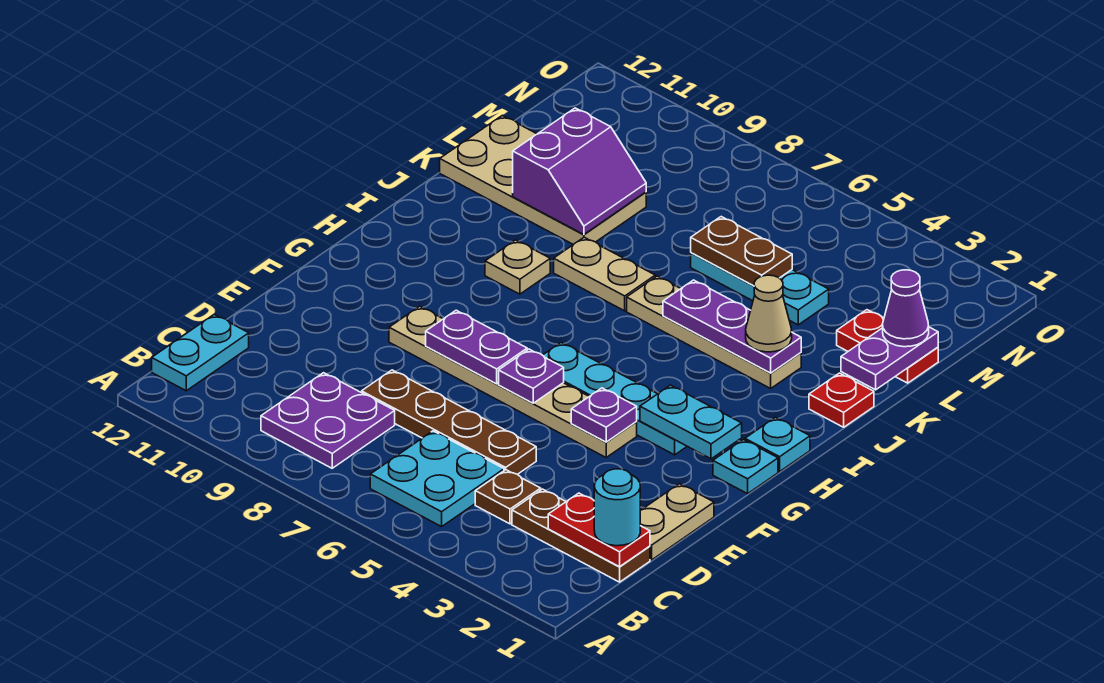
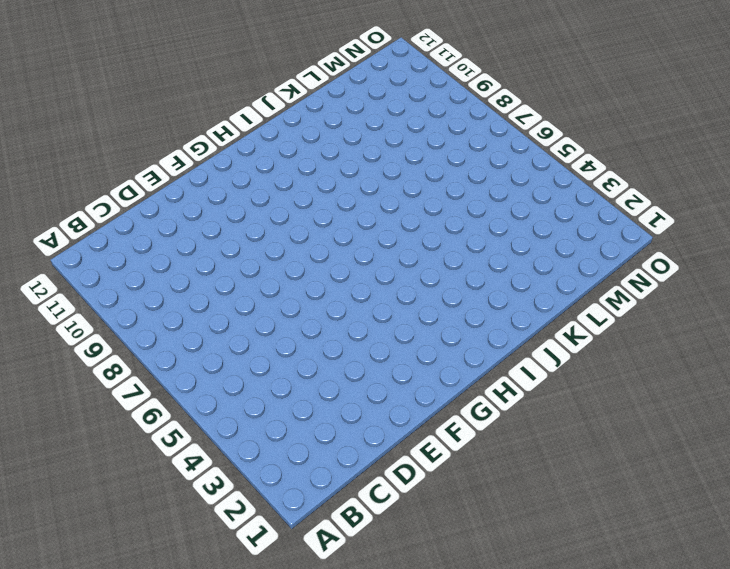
none -> cyan plate B5:C6 level 1
none -> purple plate B8:C9 level 1
none -> cyan plate B12:C12 level 1
none -> brown plate C1:C3 level 1

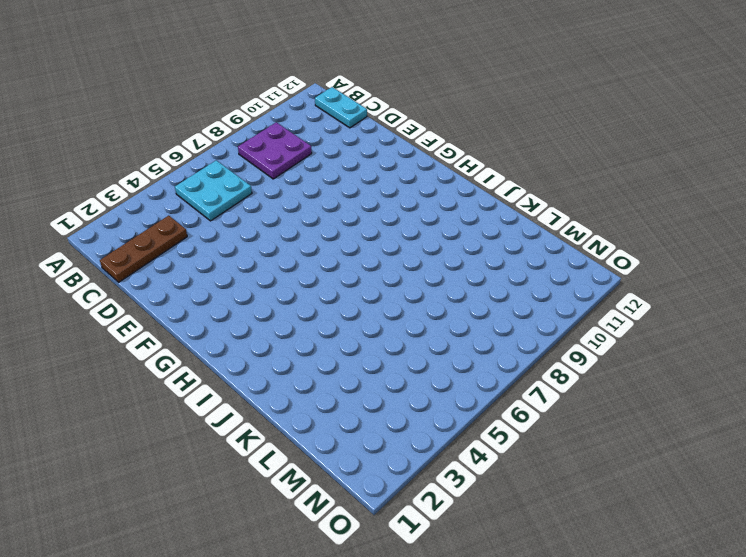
none -> brown plate C4 level 1
none -> tan plate D1:E1 level 1
none -> brown plate D5:D8 level 1
none -> tan plate F4:F9 level 1

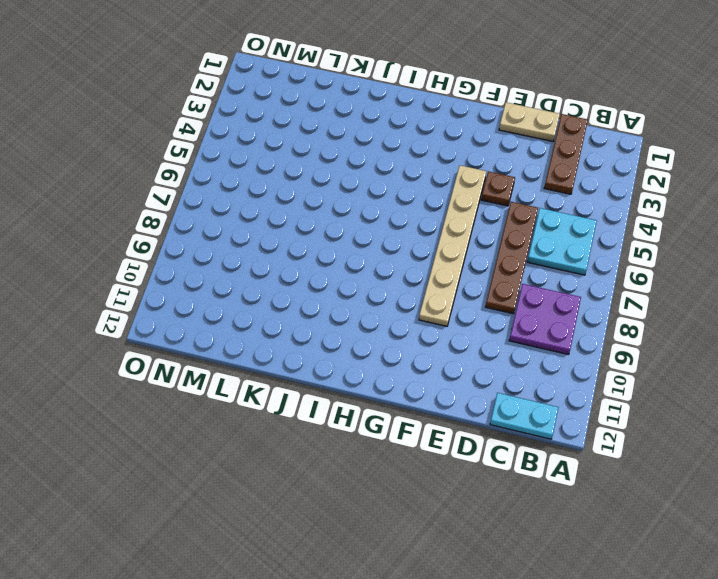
brown plate E4 level 1 -> brown plate C4 level 1
none -> cyan plate G1 level 1
none -> cyan plate G3:G6 level 1
none -> cyan plate H1 level 1
none -> tan plate I9 level 1

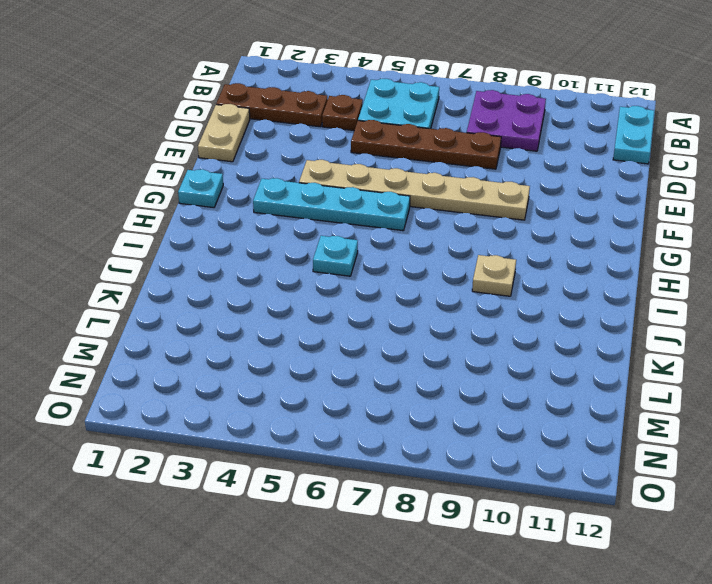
cyan plate I5 level 1 -> cyan plate H1 level 1
none -> red plate J1 level 1
none -> tan plate J3:J6 level 1
none -> tan plate J7:J8 level 1
none -> tan plate K9:L12 level 1

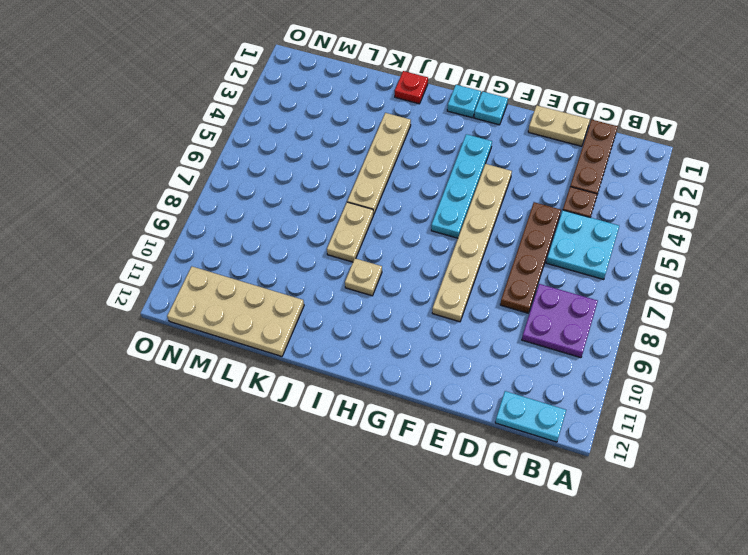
tan plate K11:N12 level 1 -> tan plate K9:L12 level 1
none -> red plate L1:L2 level 1
none -> cyan plate L4:L6 level 1
none -> red plate C1:C2 level 2
none -> purple plate F4 level 2

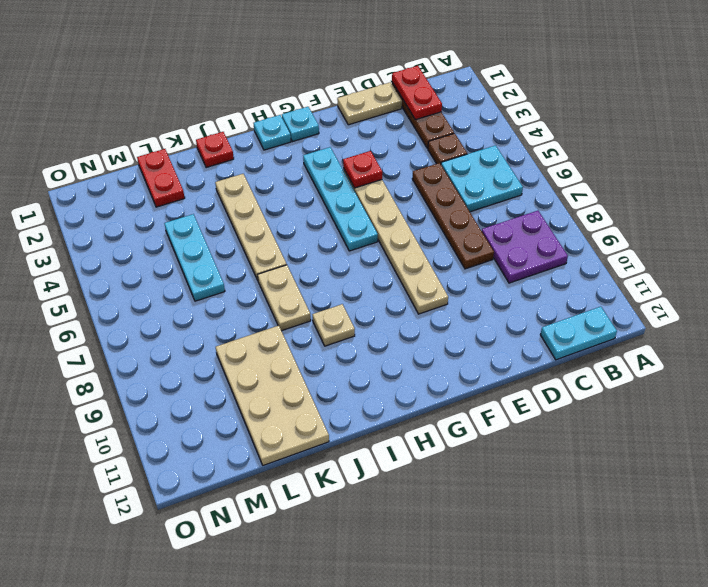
red plate F4 level 2 -> purple plate F4 level 2
none -> purple plate F6 level 2
none -> purple plate F7:F8 level 2
none -> cyan plate G2:G3 level 2
none -> purple plate J3:J5 level 2

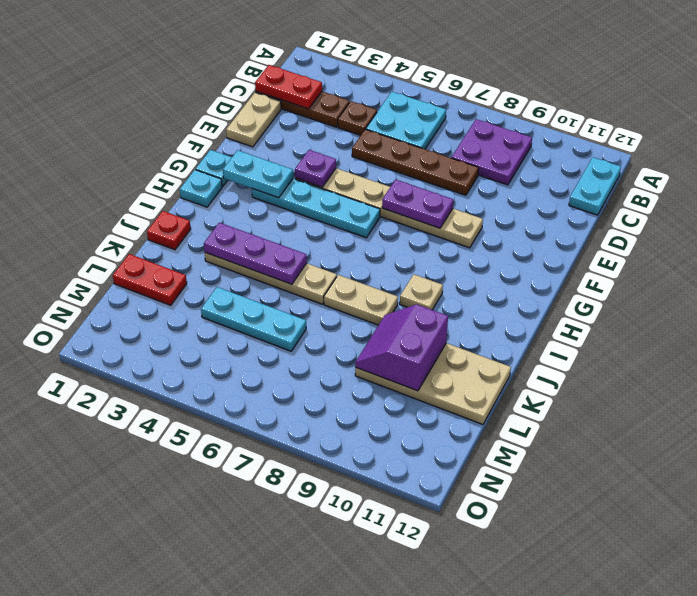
none -> purple plate F6 level 2
none -> purple plate K1:L1 level 2
none -> brown plate L5:L6 level 2
none -> cyan round brick C1 level 3

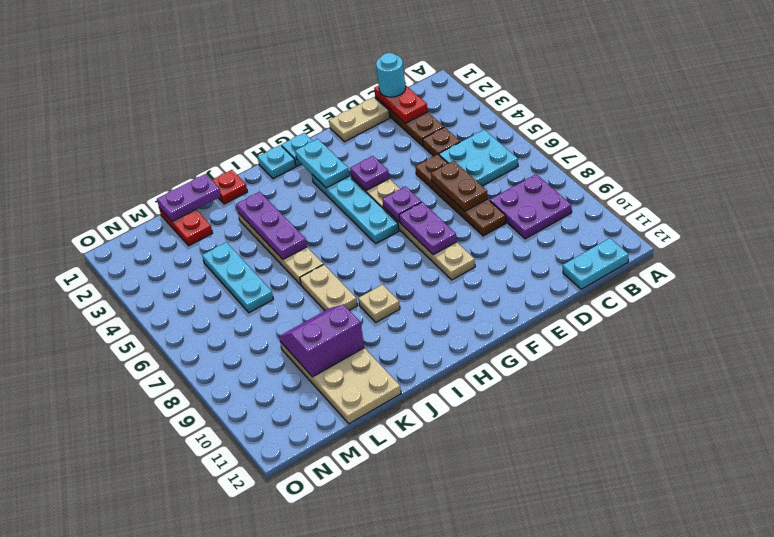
brown plate D6:D7 level 2 -> brown plate L5:L6 level 2
none -> tan cone J3 level 3
none -> purple cone L1 level 3

